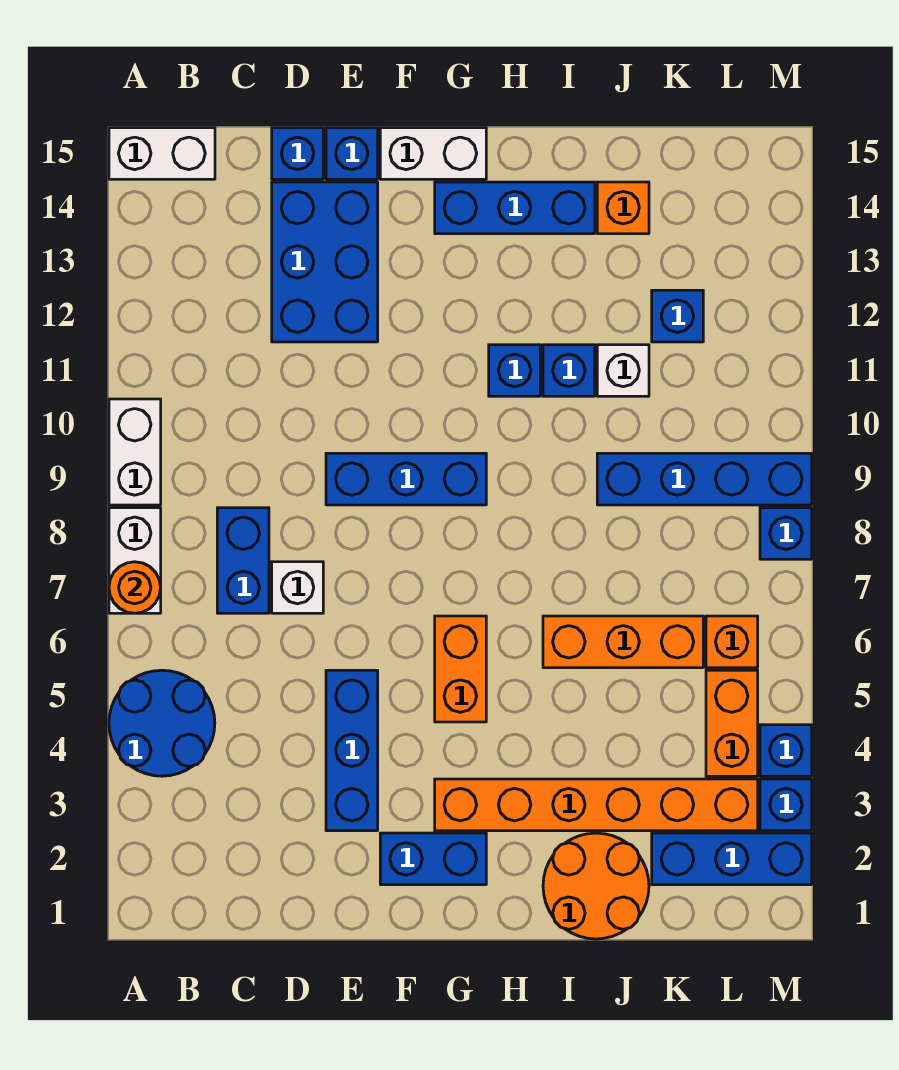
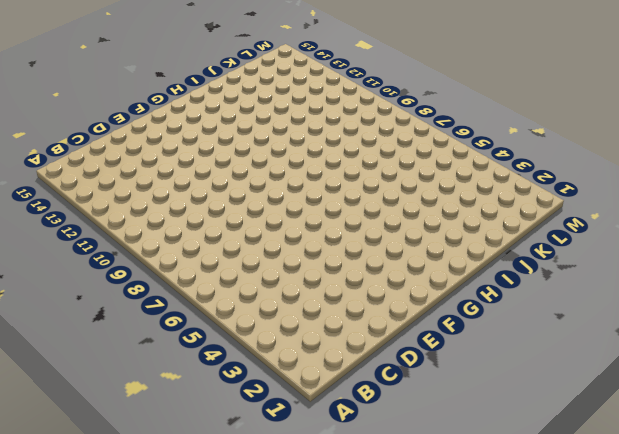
none -> blue round brick A4:B5 level 1
none -> white brick A7:A8 level 1
none -> white brick A9:A10 level 1
none -> white brick A15:B15 level 1

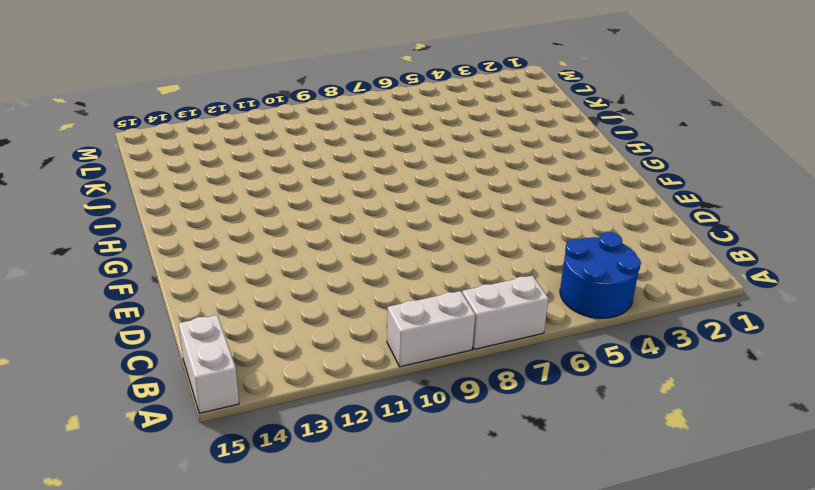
none -> blue brick C7:C8 level 1
none -> white brick D7 level 1
none -> blue brick D12:E14 level 1
none -> blue brick D15 level 1

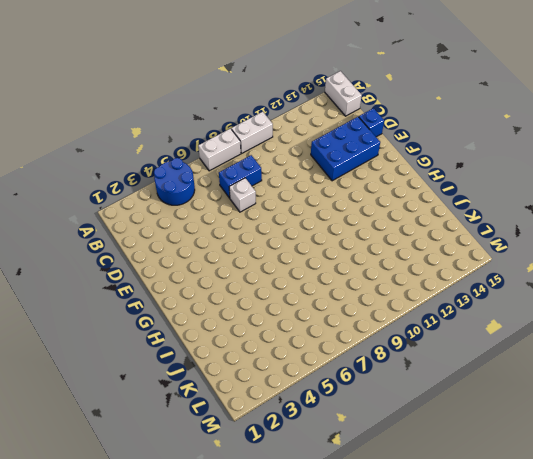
none -> blue brick E3:E5 level 1
none -> blue brick E9:G9 level 1
none -> blue brick E15 level 1
none -> blue brick F2:G2 level 1

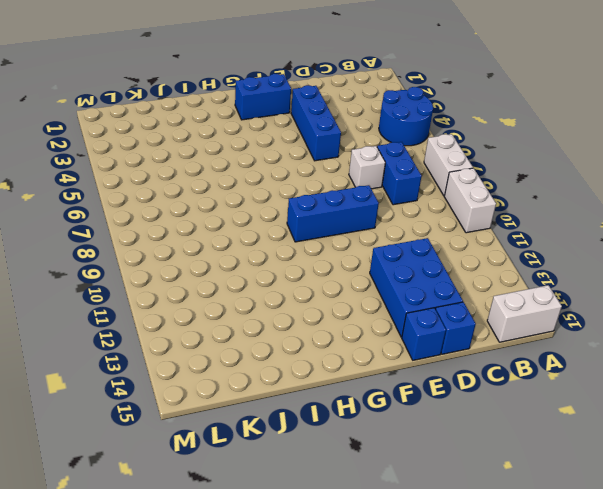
none -> white brick F15:G15 level 1
none -> orange brick G3:L3 level 1
none -> orange brick G5:G6 level 1
none -> blue brick G14:I14 level 1

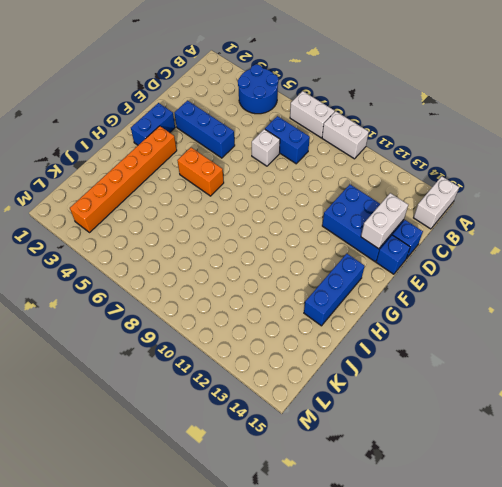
white brick D14:E14 level 2 -> white brick F15:G15 level 1
none -> blue brick E9:G9 level 1
none -> blue brick H11 level 1
none -> orange round brick I1:J2 level 1
none -> orange brick I6:K6 level 1

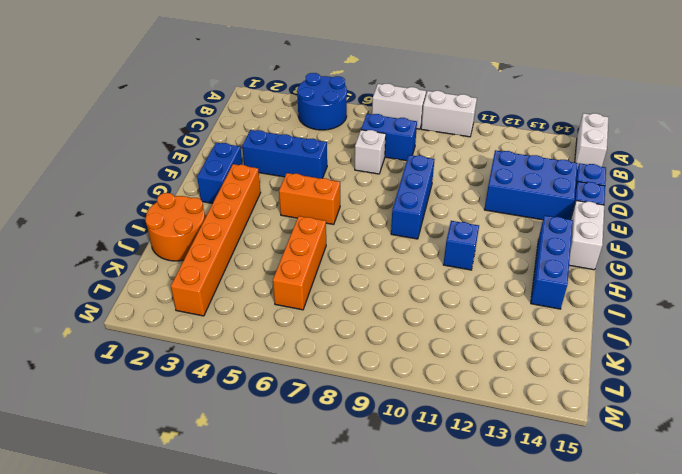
none -> blue brick I11 level 1
none -> blue brick J9:M9 level 1
none -> white brick J11 level 1
none -> orange brick J14 level 1

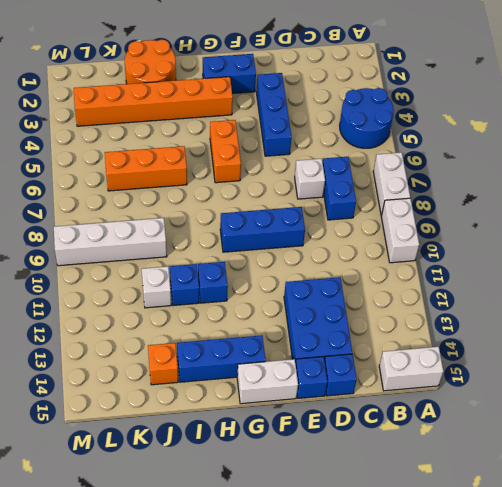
white brick J9:M9 level 1 -> blue brick J9:M9 level 1
none -> blue brick K2:M2 level 1
none -> blue brick K12 level 1
none -> orange brick L4:L5 level 1
none -> orange brick L6 level 1

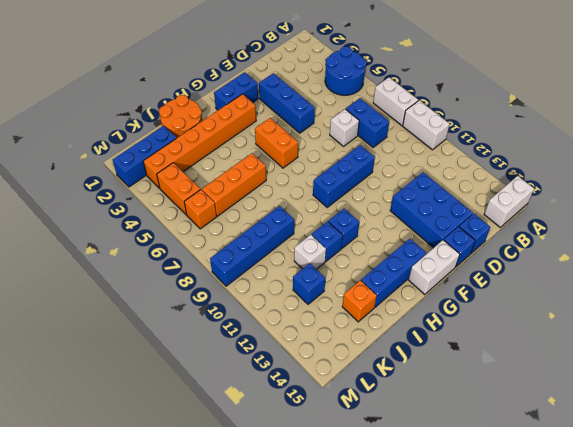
none -> blue brick M3 level 1
none -> blue brick M4 level 1
none -> blue brick M8 level 1
none -> orange round brick A7 level 2

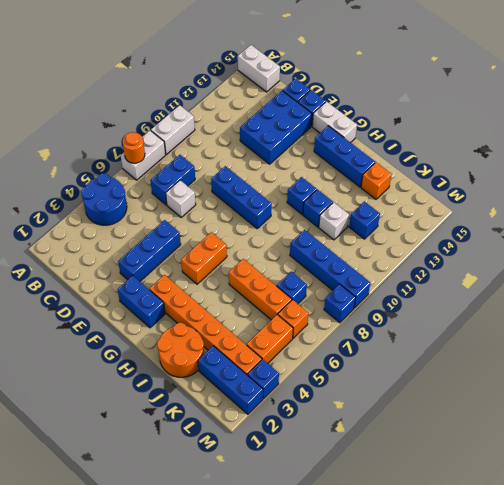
blue brick K7 level 1 -> blue brick M4 level 1

